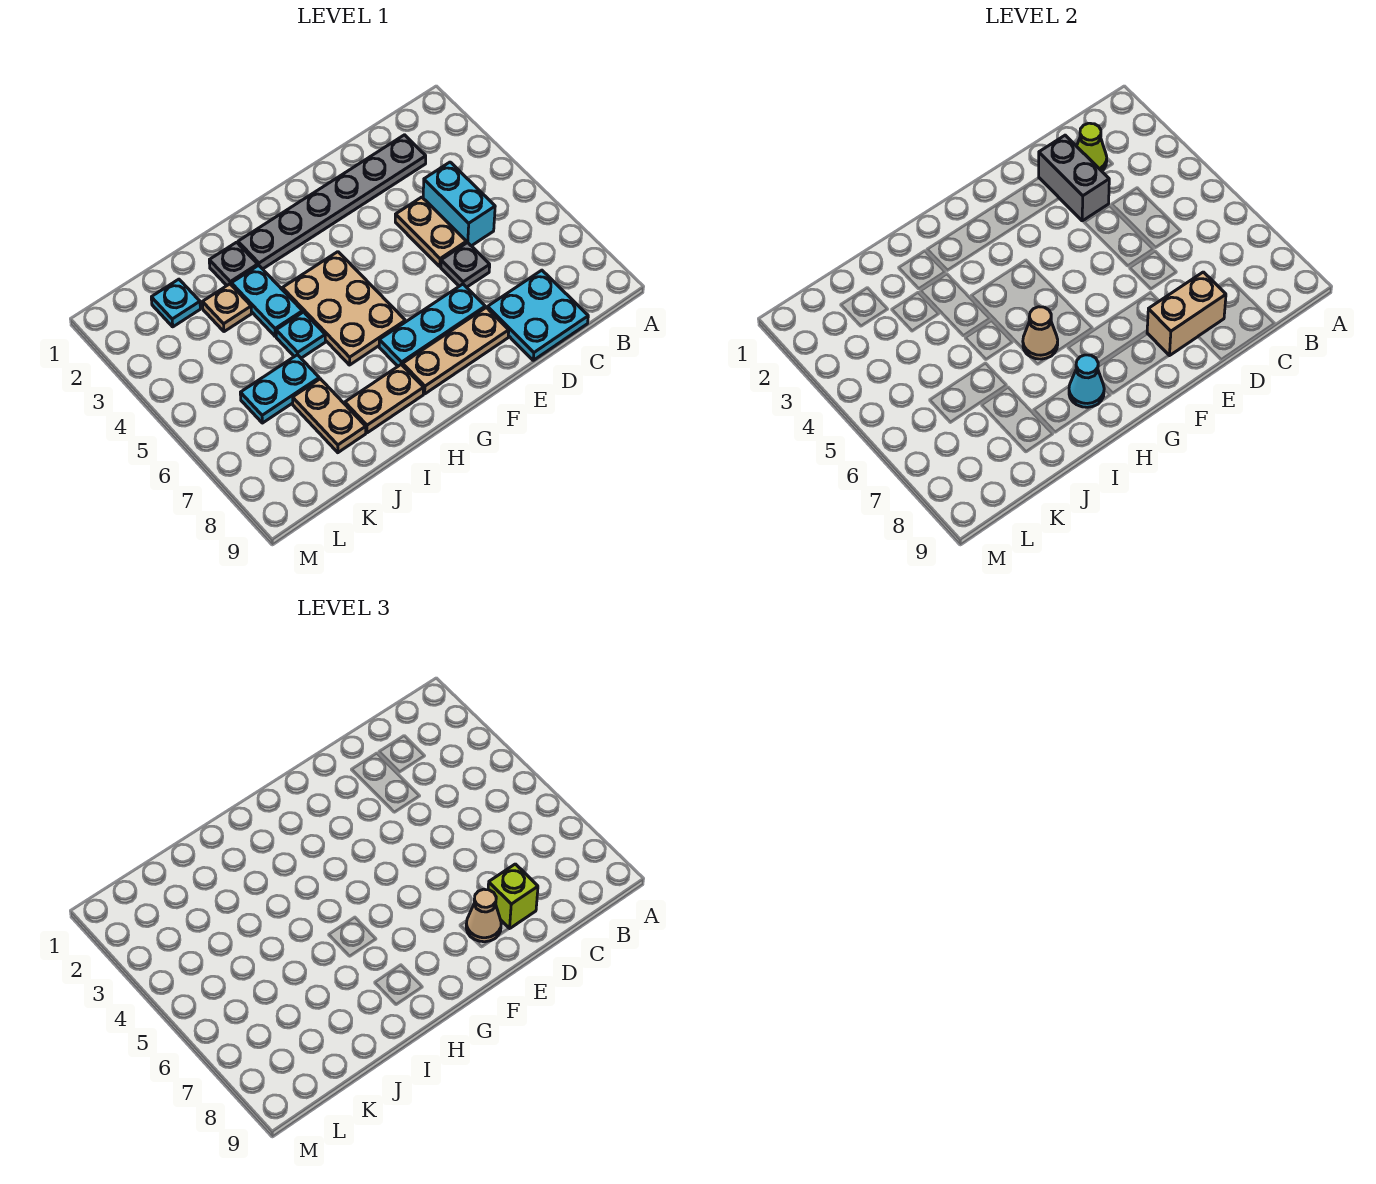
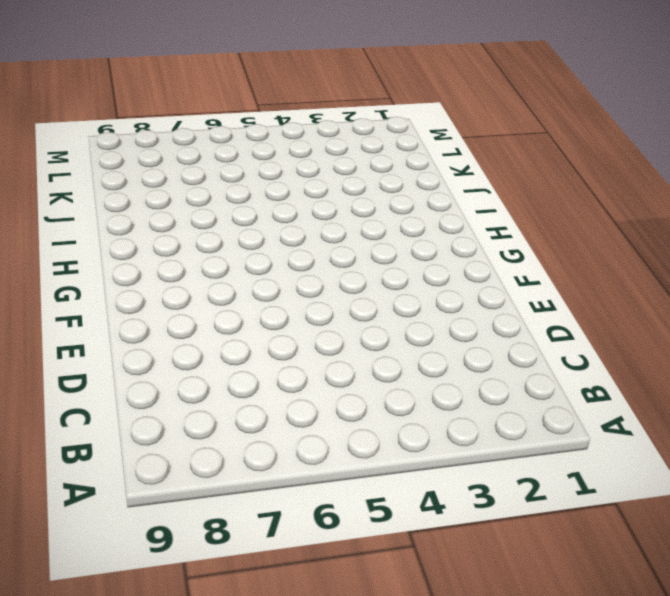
none -> grey plate C2:H2 level 1
none -> cyan brick C4:C5 level 1
none -> cyan plate C8:D9 level 1

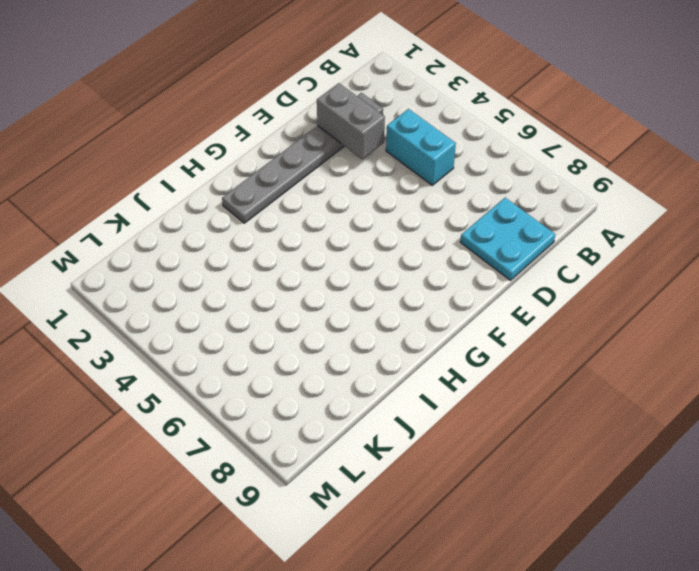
none -> tan plate D4:D5 level 1
none -> grey plate D6 level 1
none -> cyan plate E7:G7 level 1

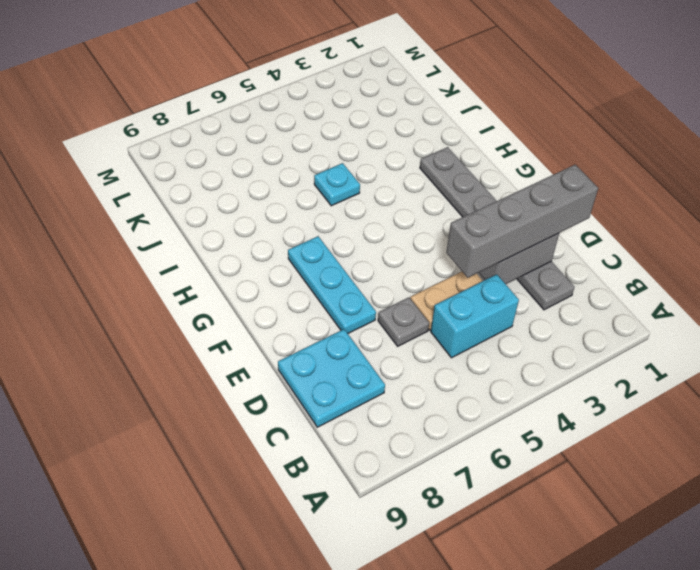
grey brick D1:D4 level 3 -> none
none -> tan plate E8:G8 level 1
none -> tan plate G4:H6 level 1
none -> tan plate H8:I8 level 1

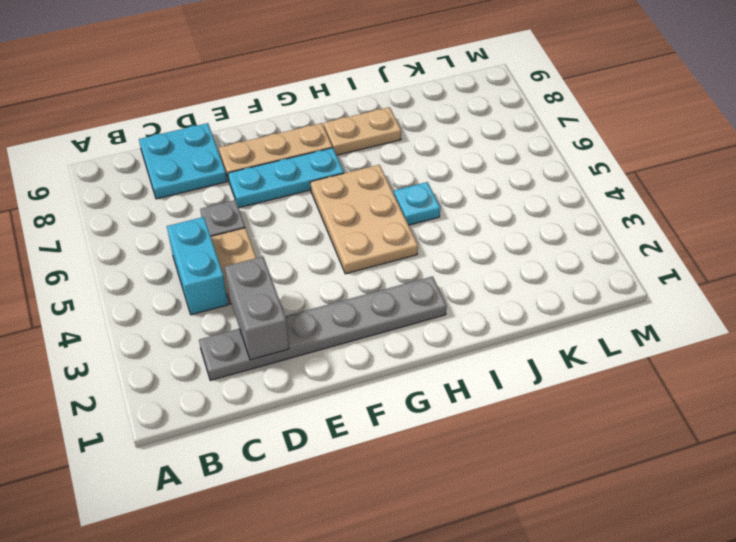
none -> grey plate I2 level 1
none -> cyan plate I3:I4 level 1
none -> tan plate J3 level 1

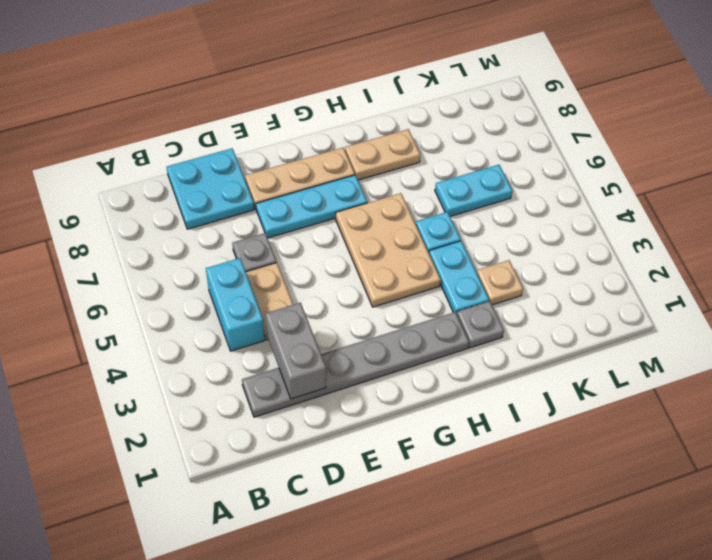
none -> tan plate J7:J8 level 1
none -> cyan plate K2 level 1
none -> lime cone C2 level 2

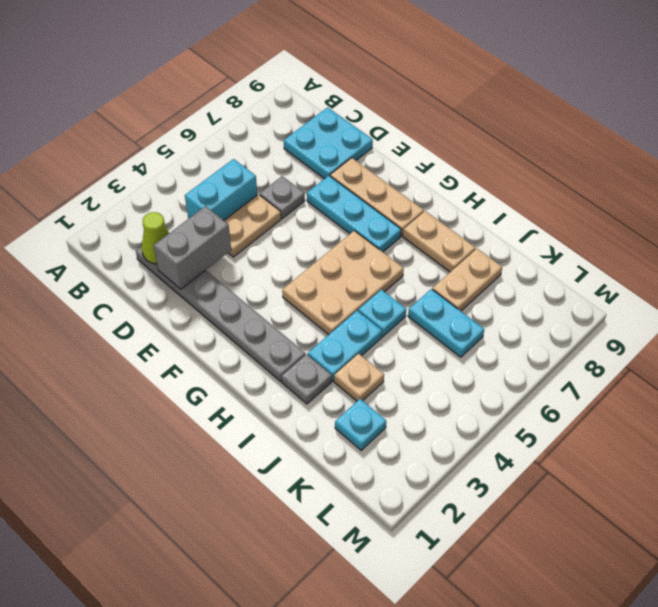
none -> tan brick D8:E8 level 2
none -> tan cone H6 level 2
none -> cyan cone H8 level 2

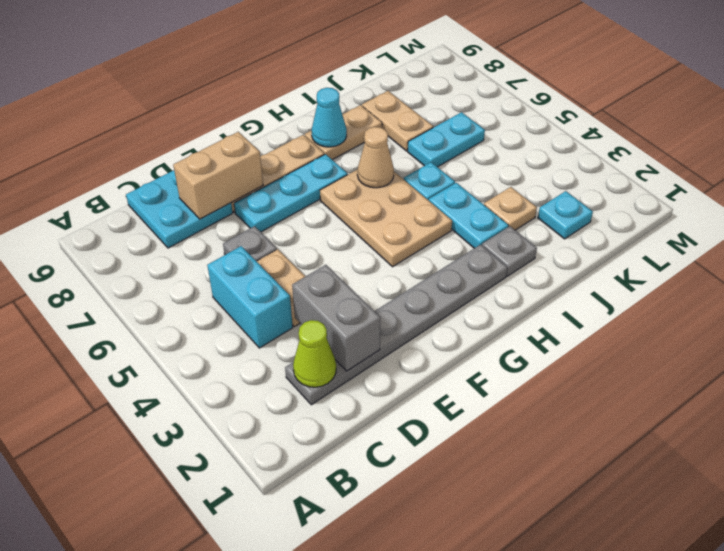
none -> lime brick D8 level 3
none -> tan cone E8 level 3

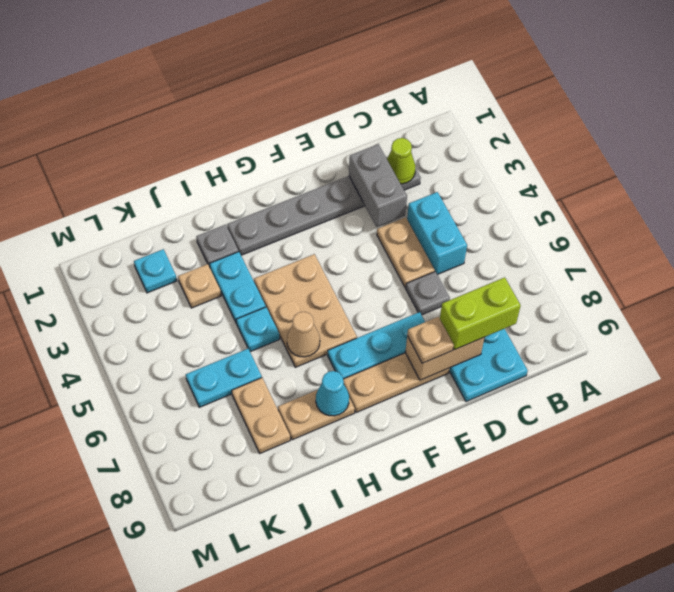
lime brick C8:D8 level 3 -> lime brick D8 level 3
tan plate E8 level 3 -> tan cone E8 level 3

